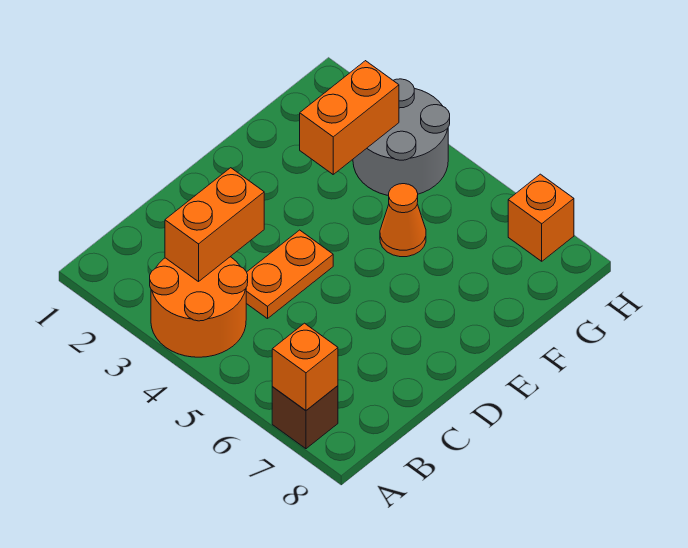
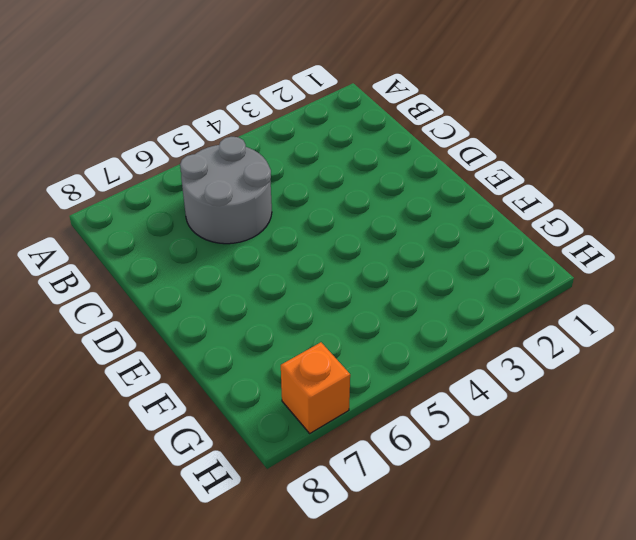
grey round brick B5:C6 level 1 -> grey round brick G3:H4 level 1
none -> orange round brick A3:B4 level 1
none -> brown brick A7 level 1

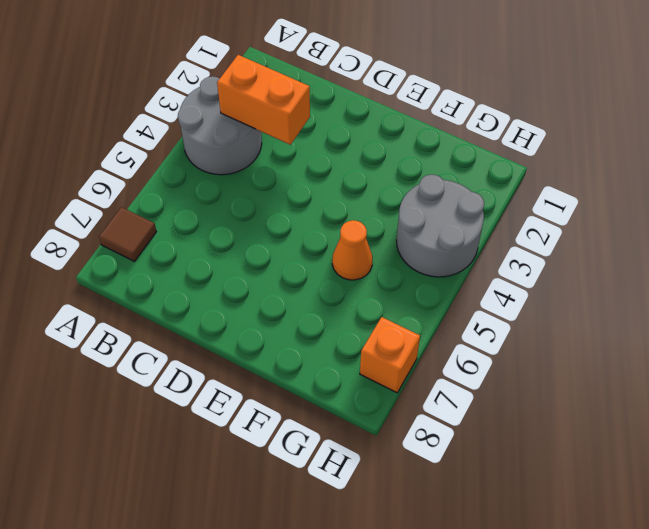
grey round brick A3:B4 level 1 -> orange round brick A3:B4 level 1
brown tile A7 level 1 -> brown brick A7 level 1
none -> orange plate C4:D4 level 1
none -> orange brick A7 level 2

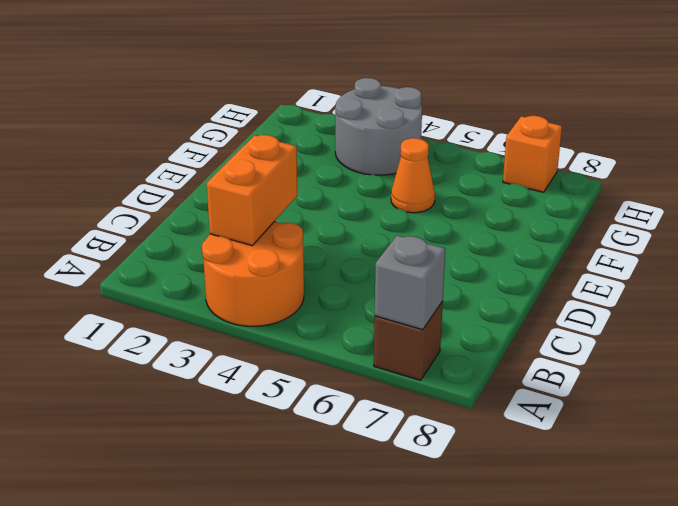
grey brick A7 level 2 -> orange brick A7 level 2
none -> orange plate C4:D4 level 1
none -> orange brick F3:G3 level 2

